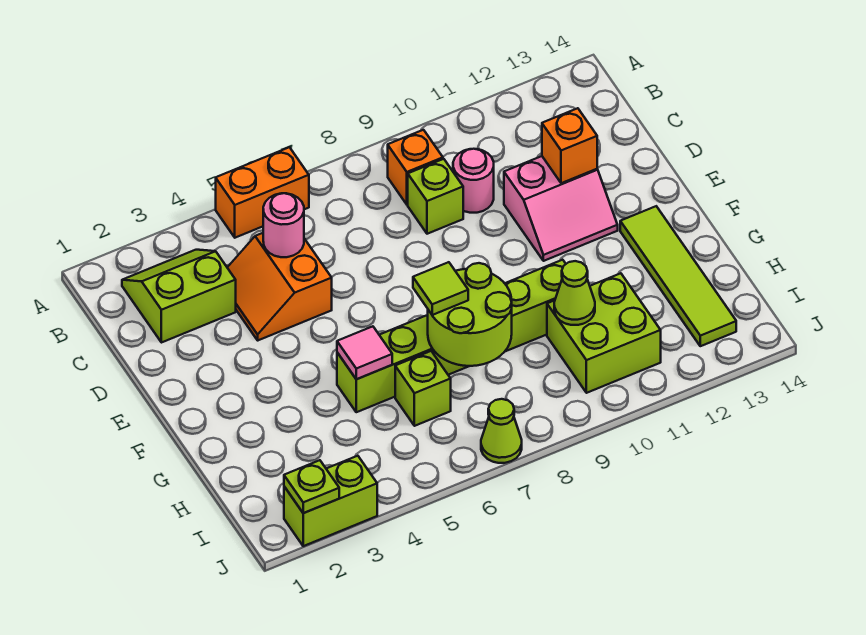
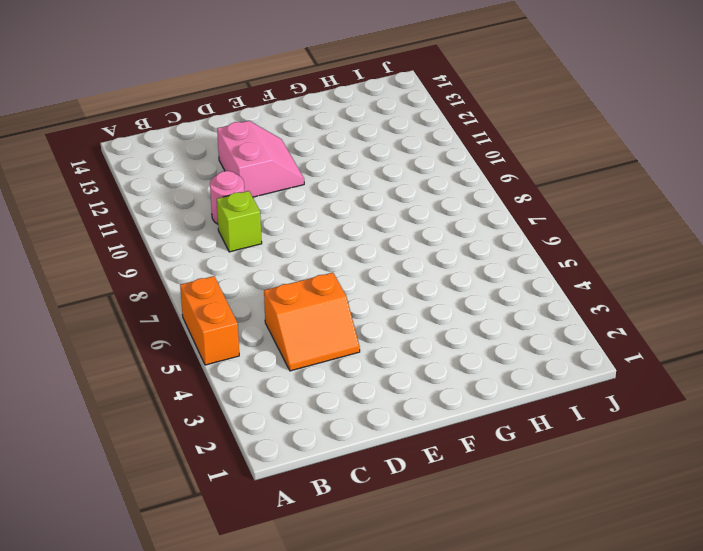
none -> lime slope B2:C3 level 1 top C
none -> orange brick B9 level 1
none -> lime tile F13:I13 level 1

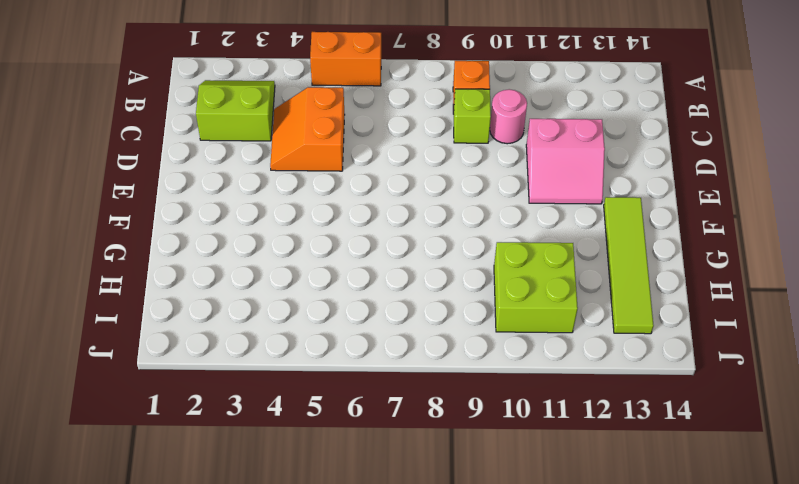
none -> lime brick G5:G10 level 1
none -> lime brick H6 level 1
none -> lime brick J2:J3 level 1

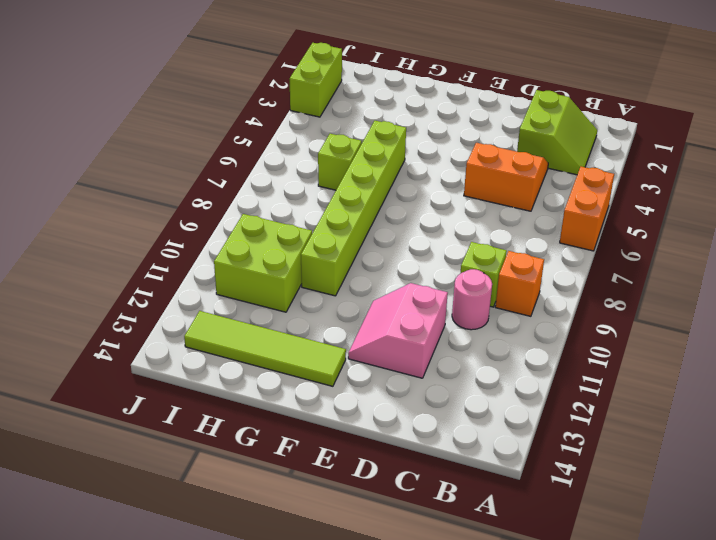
none -> lime cone J7 level 1
none -> pink round brick C5 level 2
none -> orange brick D12 level 2

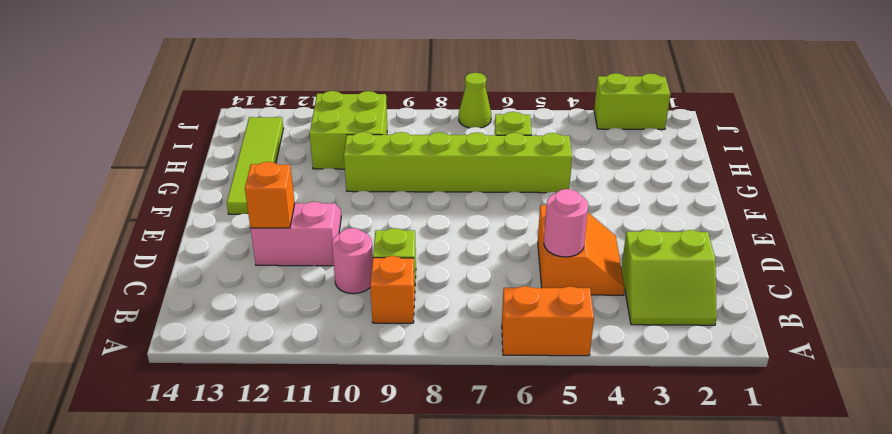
none -> pink tile G5 level 2
none -> lime round brick G7:H8 level 2
none -> lime cone H10 level 2

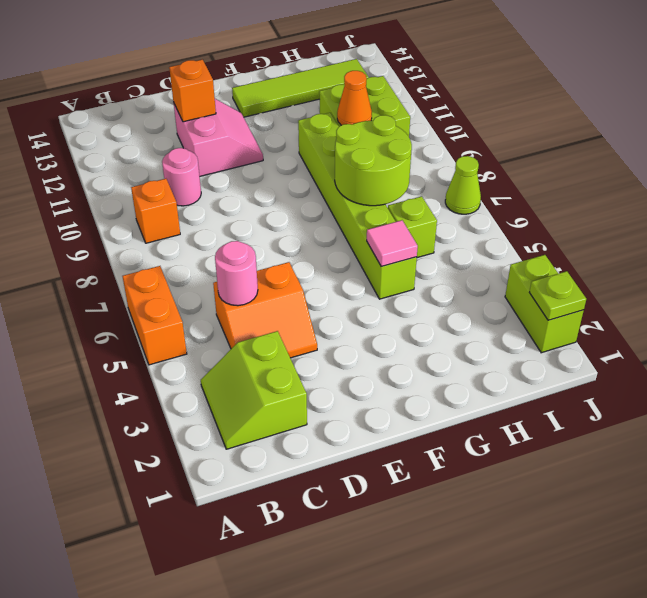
orange cone H10 level 2 -> lime cone H10 level 2
none -> lime brick C9 level 1
none -> lime tile G7 level 3

